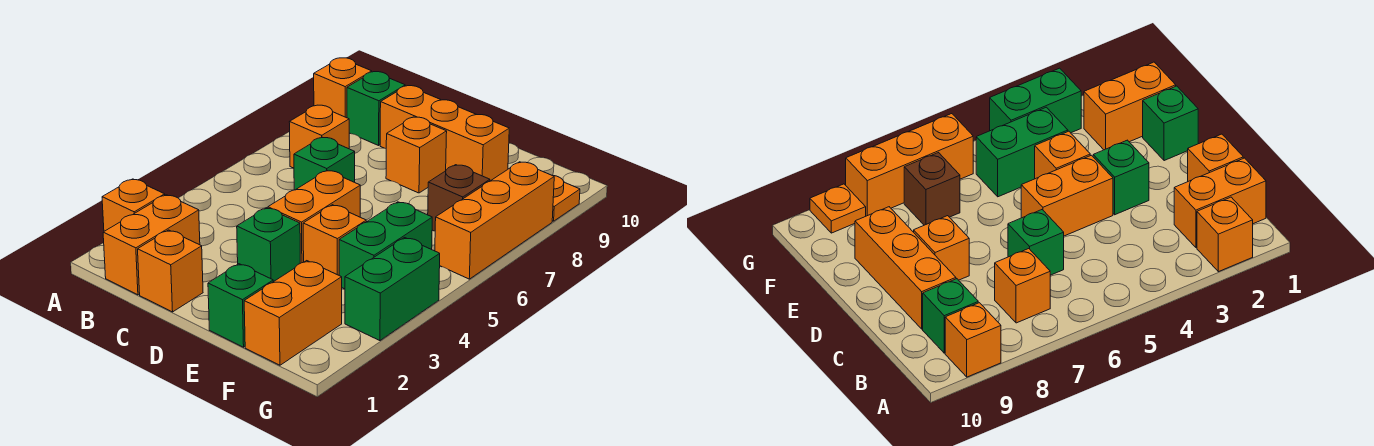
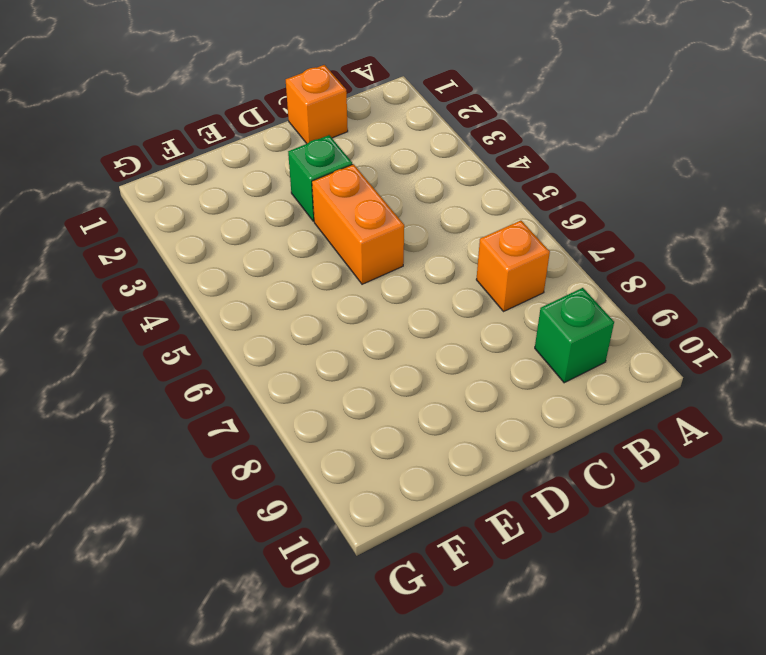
none -> orange brick A2 level 1
none -> orange brick A9 level 1
none -> orange brick B1:B2 level 1

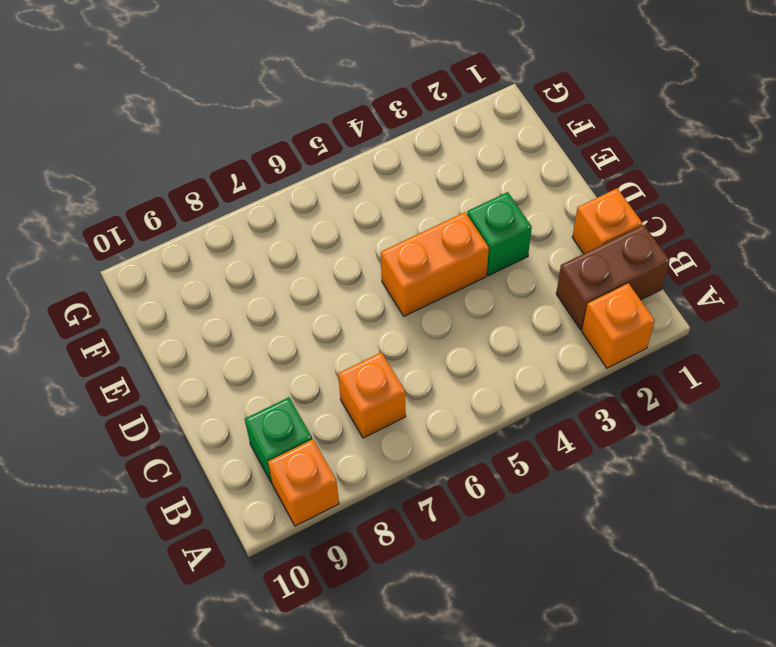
brown brick B1:B2 level 1 -> orange brick B1:B2 level 1
none -> green brick C6 level 1
none -> orange brick C9:E9 level 1
none -> orange brick D8 level 1

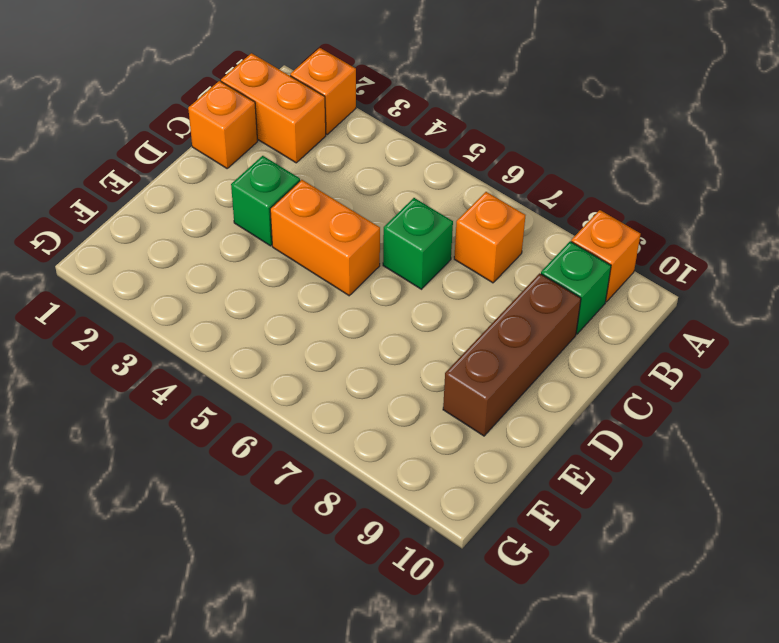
brown brick C9:E9 level 1 -> orange brick C9:E9 level 1
none -> orange brick D8 level 1
none -> green brick E1 level 1
none -> orange brick E4 level 1

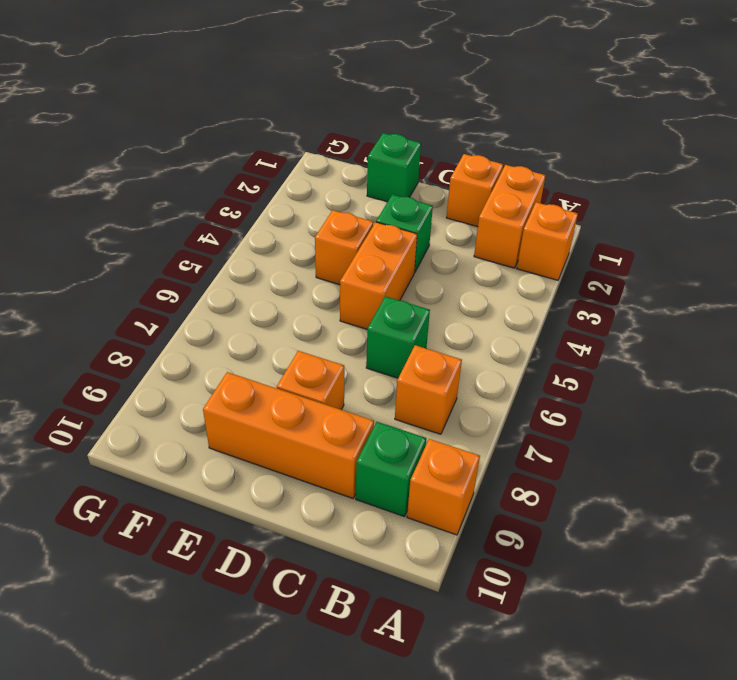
none -> orange brick F1:F2 level 1
none -> green brick F4:F5 level 1
none -> brown brick F7 level 1

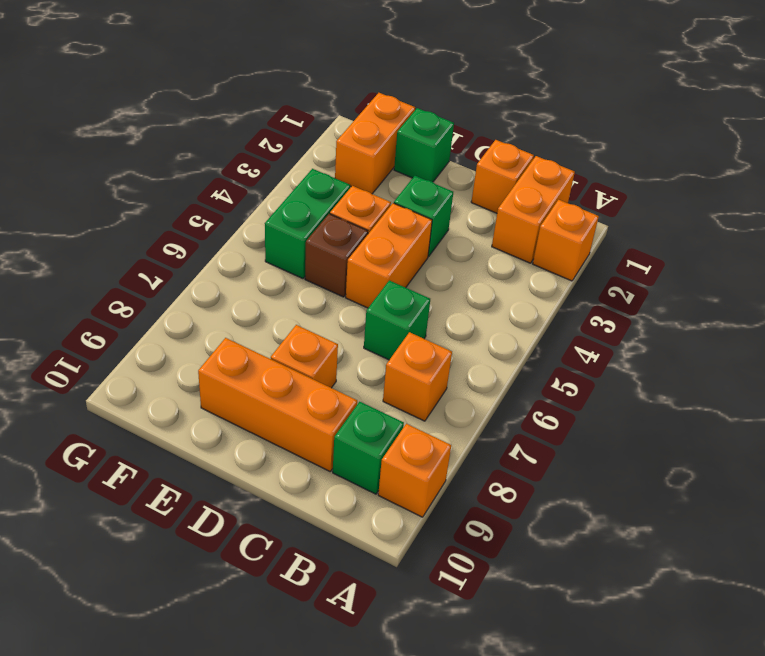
brown brick E5 level 1 -> brown brick F7 level 1
none -> green brick G3:G4 level 1
none -> orange brick G6:G8 level 1
none -> orange plate G9 level 1

